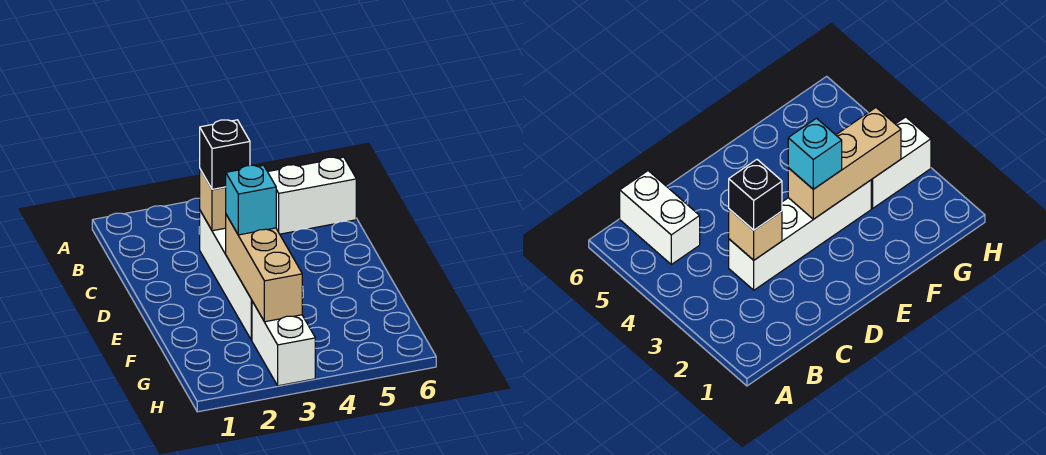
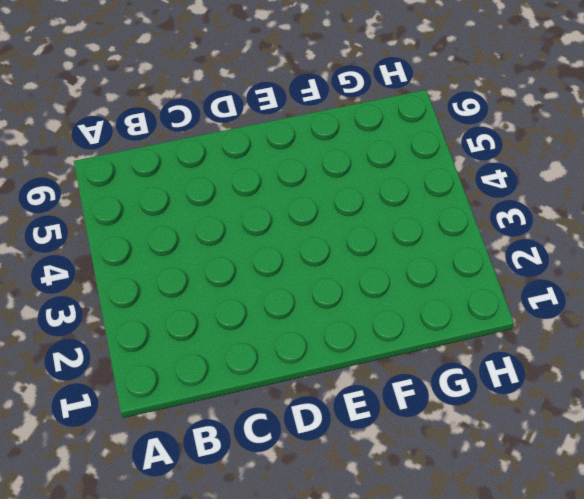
none -> white brick B5:B6 level 1
none -> white brick C3:F3 level 1

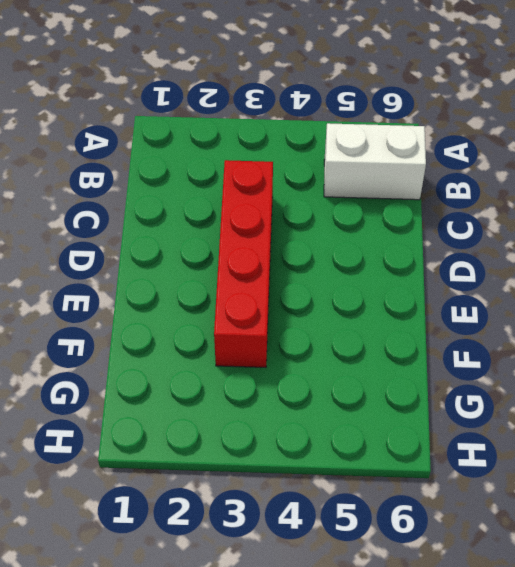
red brick C3:F3 level 1 -> white brick C3:F3 level 1
none -> white brick G3:H3 level 1
none -> tan brick C3 level 2

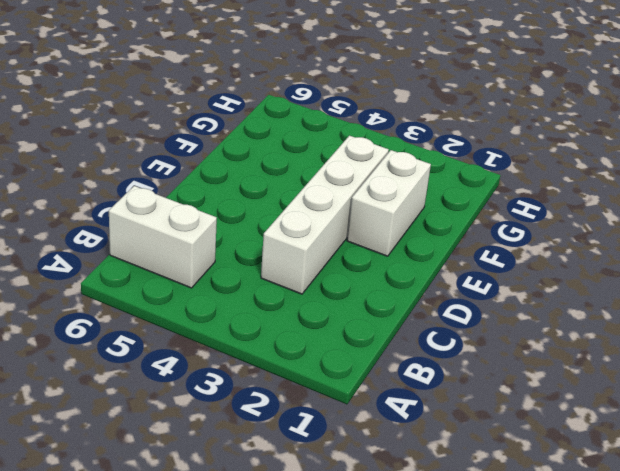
white brick E2:F2 level 1 -> white brick G3:H3 level 1
none -> tan brick C3 level 2
none -> tan brick E3:G3 level 2

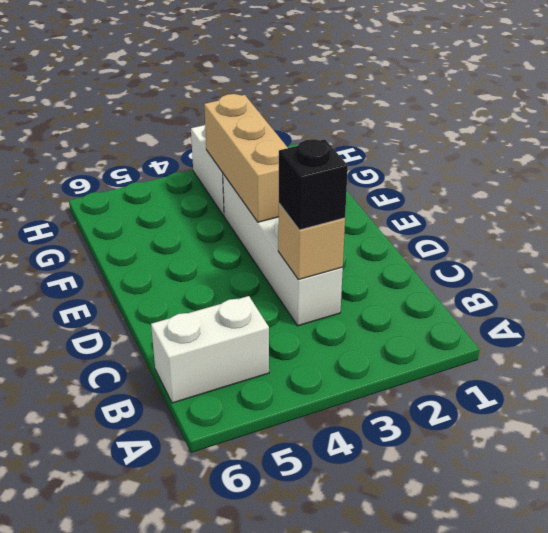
none -> cyan brick E3 level 3

